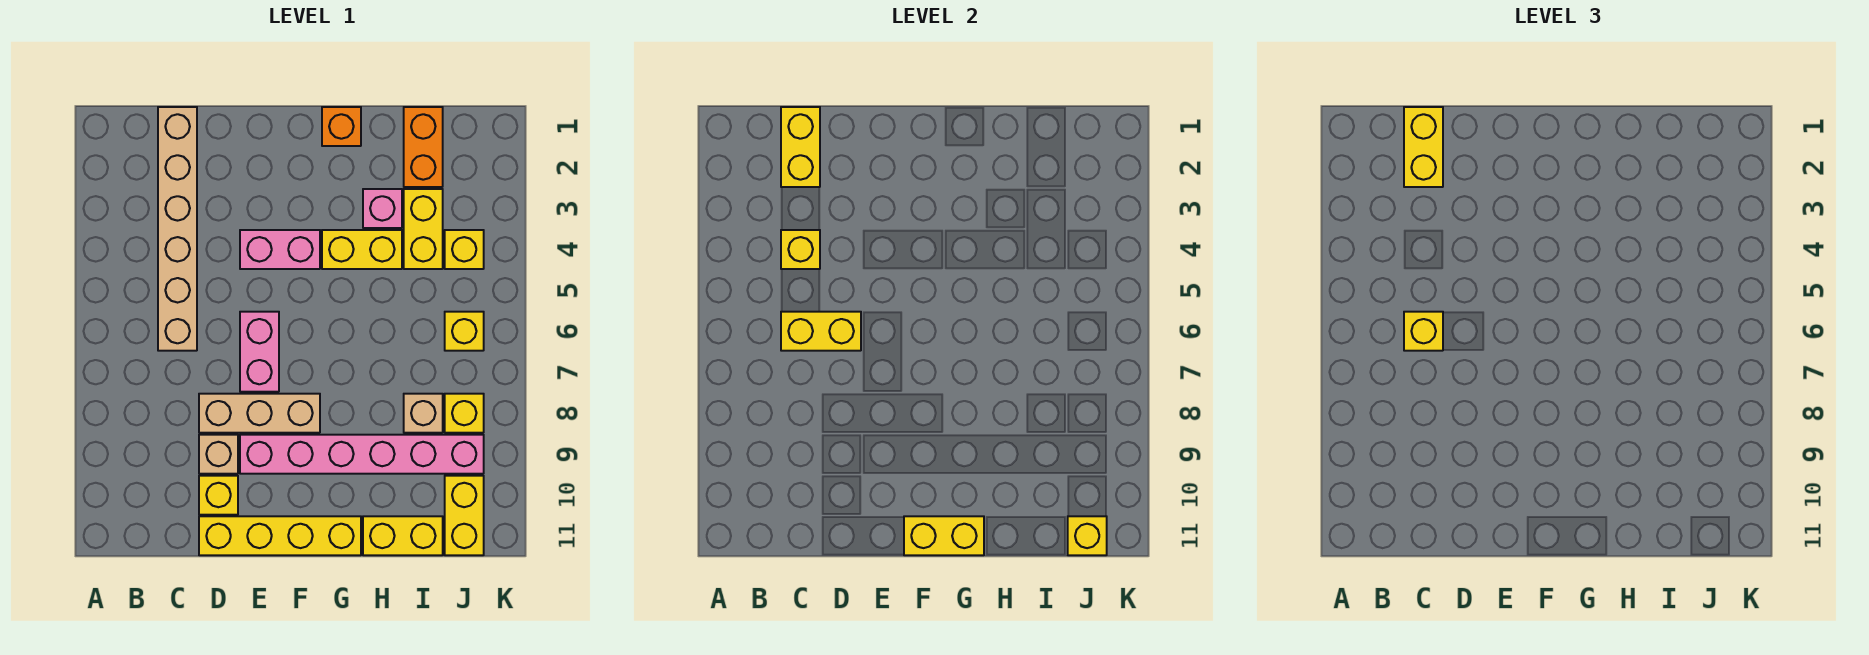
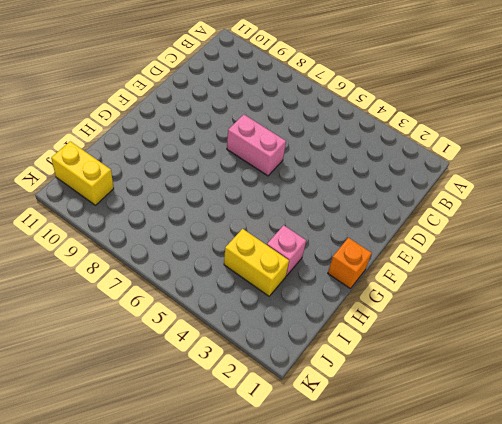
none -> tan brick C1:C6 level 1
none -> tan brick D8:F8 level 1
none -> tan brick D9 level 1

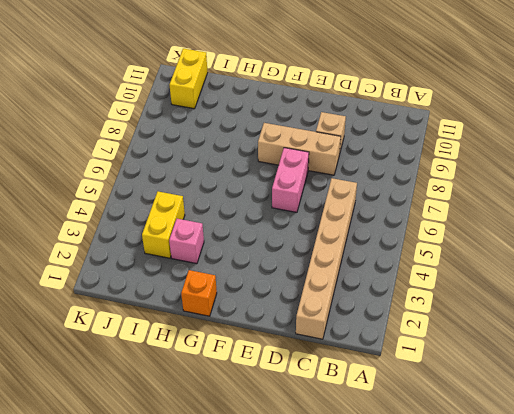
none -> yellow brick D10 level 1
none -> yellow brick D11:G11 level 1
none -> pink brick E4:F4 level 1

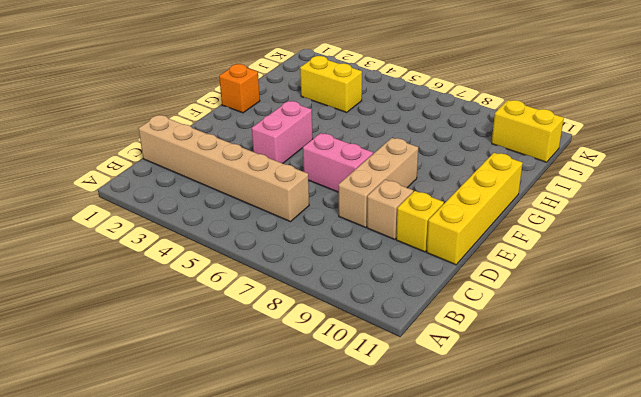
none -> pink brick E9:J9 level 1
none -> yellow brick G4:H4 level 1
none -> pink brick H3 level 1

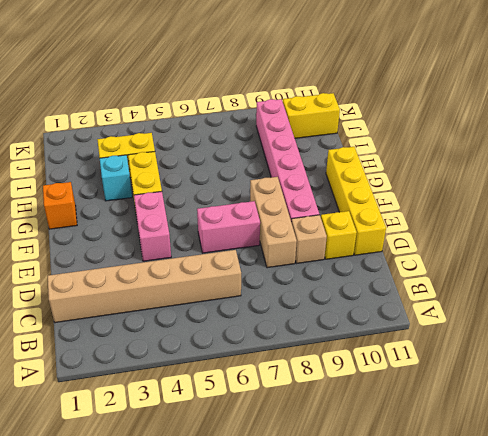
cyan brick H3 level 1 -> pink brick H3 level 1
none -> yellow brick H11:I11 level 1
none -> orange brick I1:I2 level 1
none -> tan brick I8 level 1

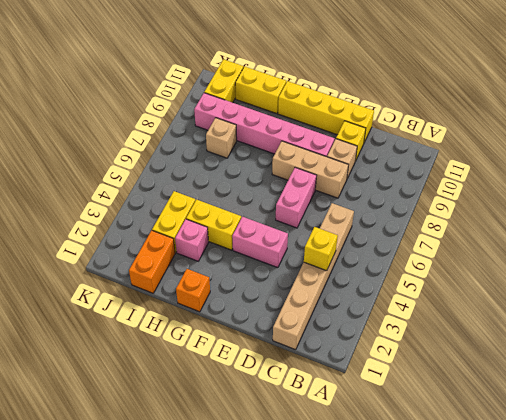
none -> yellow brick J4 level 1
none -> yellow brick J6 level 1
none -> yellow brick J8 level 1

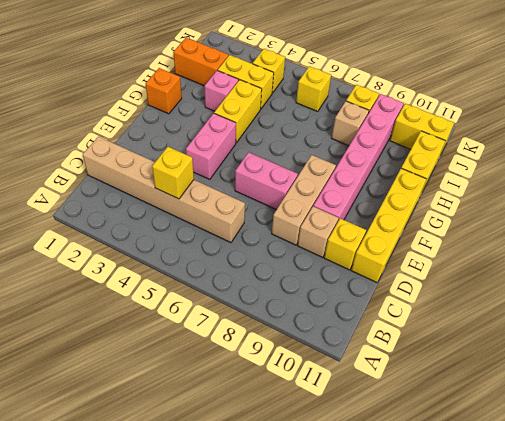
none -> yellow brick C1:C2 level 2
none -> yellow brick C6:D6 level 2
none -> yellow brick F11:G11 level 2

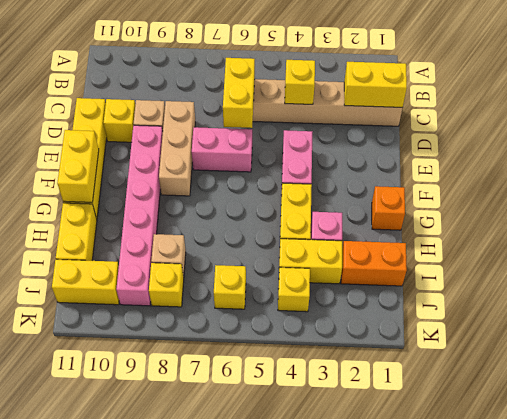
none -> yellow brick J11 level 2
none -> yellow brick C1:C2 level 3
none -> yellow brick C6 level 3

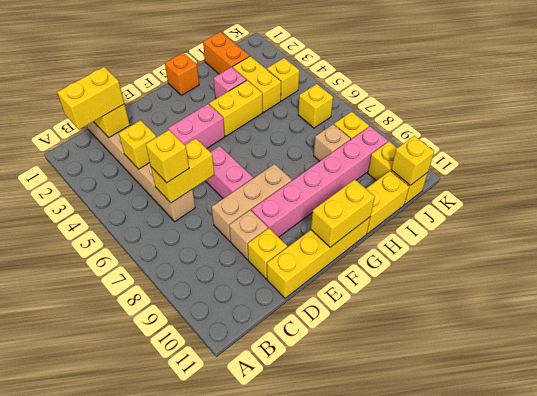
yellow brick B2:C2 level 3 -> yellow brick C1:C2 level 3

